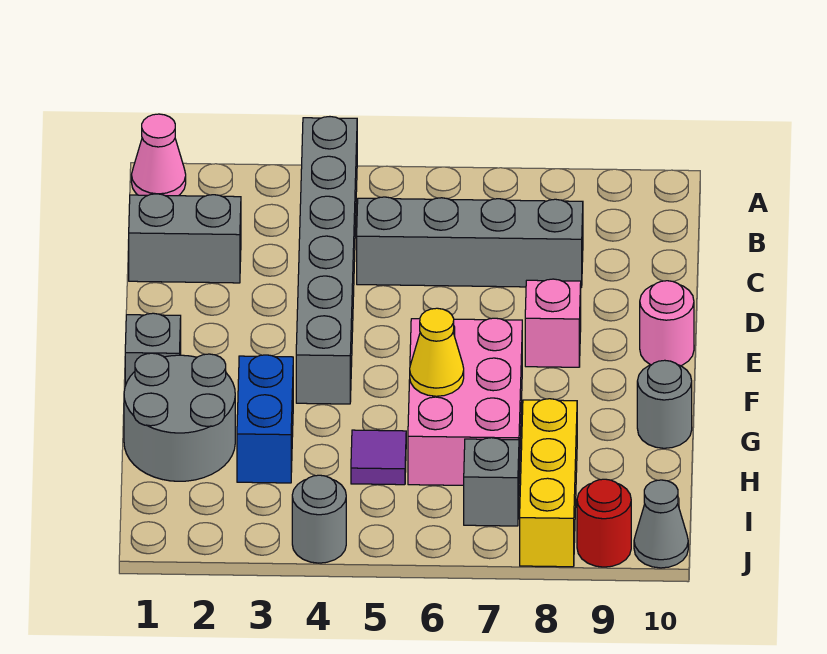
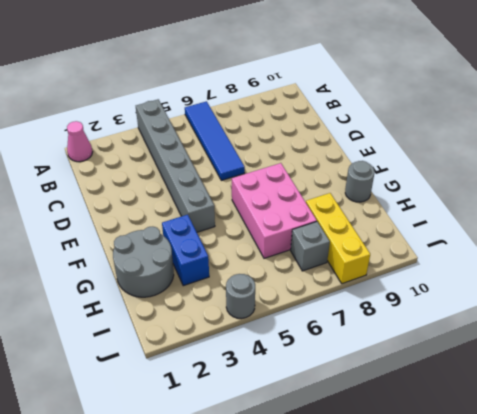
blue tile A6:D6 level 1 -> grey brick C5:C8 level 1
none -> grey brick C1:C2 level 1
none -> pink brick E8 level 1
none -> pink round brick E10 level 1

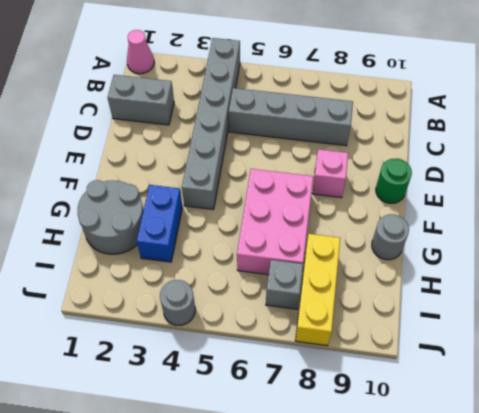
green round brick E10 level 1 -> pink round brick E10 level 1
none -> grey brick F1 level 1
none -> purple tile H5 level 1
none -> red round brick J9 level 1

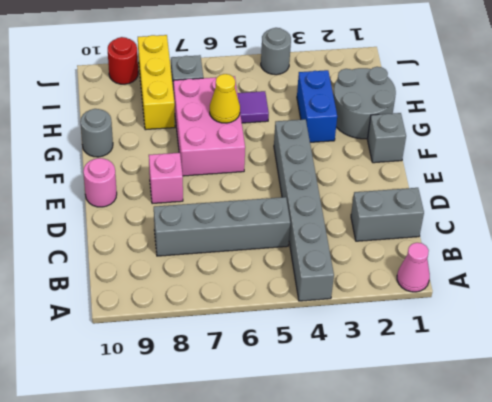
none -> grey cone J10 level 1

